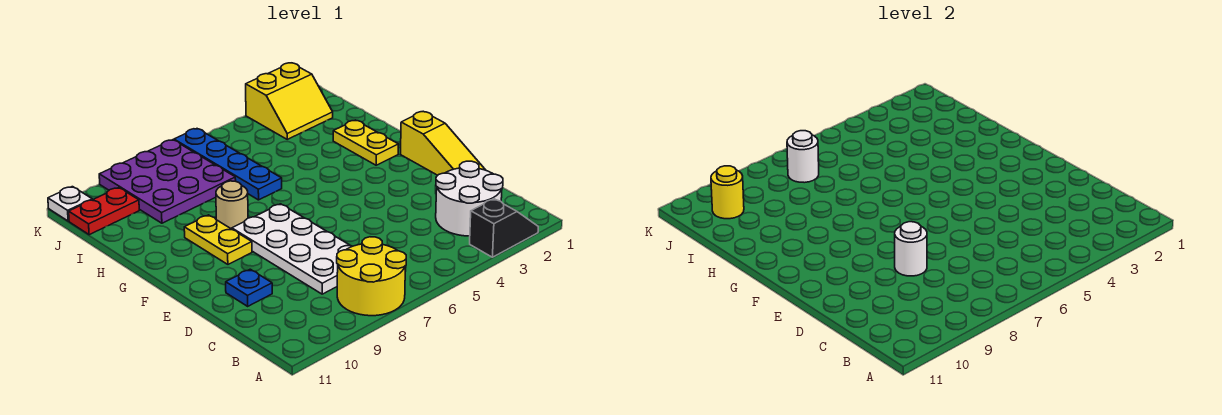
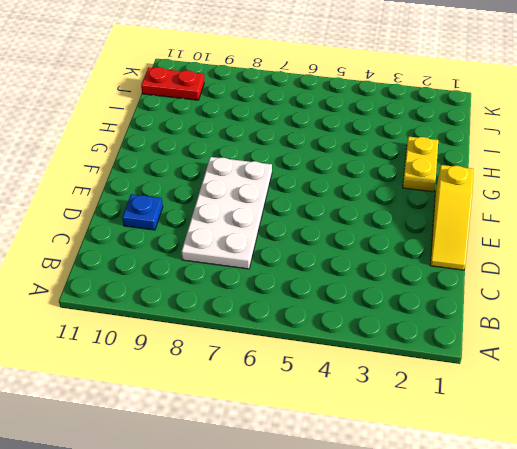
none -> black slope A2:A3 level 1 top 3
none -> yellow round brick A7:B8 level 1
none -> white round brick B2:C3 level 1

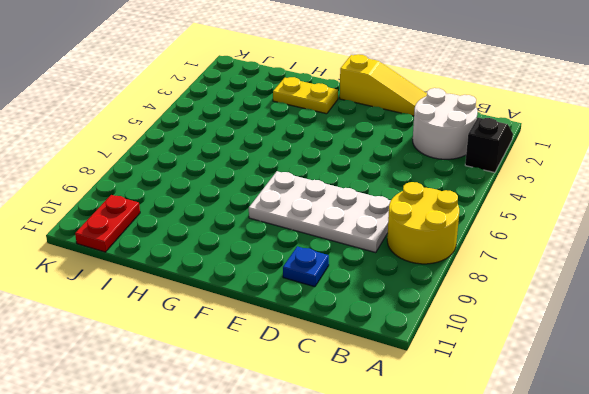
none -> yellow plate F9:G9 level 1
none -> tan round brick G8 level 1
none -> blue plate H6:K6 level 1

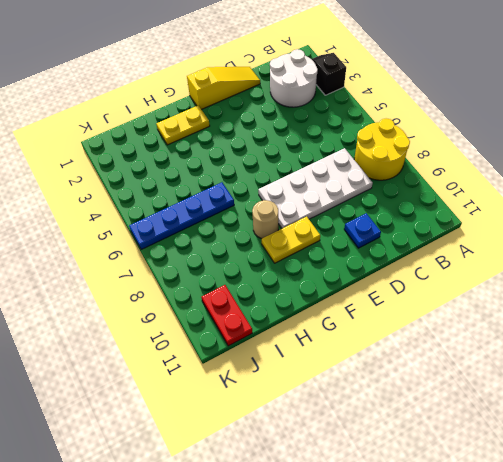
none -> purple plate I7:K9 level 1
none -> yellow slope J2:K3 level 1 top K
none -> white plate K11 level 1

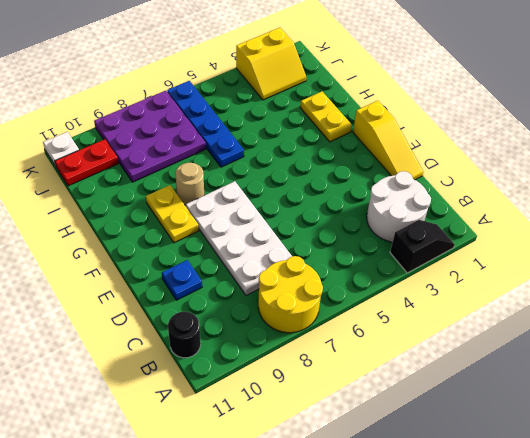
black round brick B11 level 1 -> none
none -> white round brick D8 level 2
none -> white round brick J7 level 2
none -> yellow round brick J10 level 2

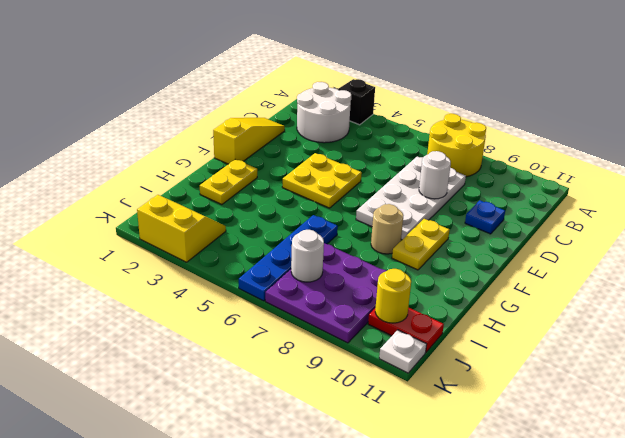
yellow plate E4:F5 level 1 -> none

